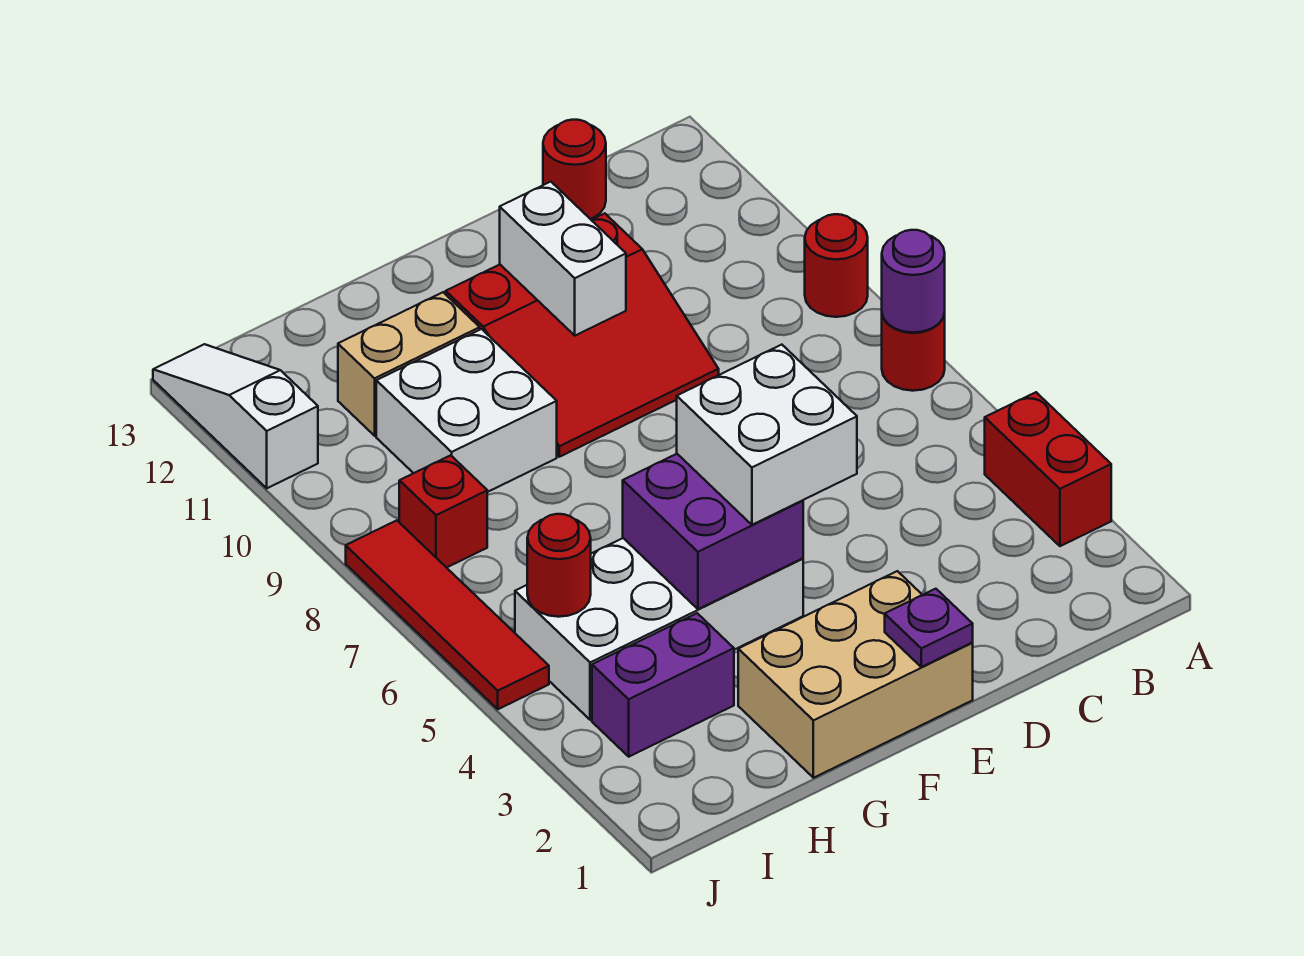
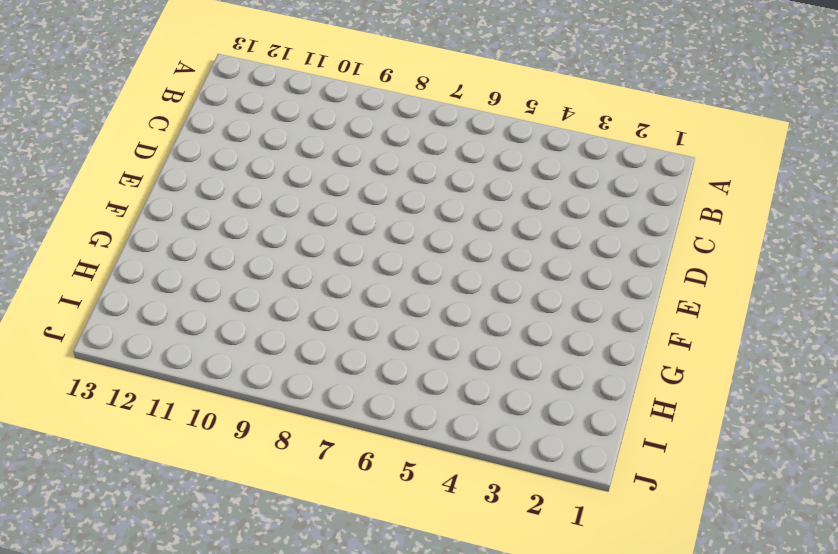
none -> red brick A3:A4 level 1
none -> red round brick A7 level 1
none -> red round brick A9 level 1

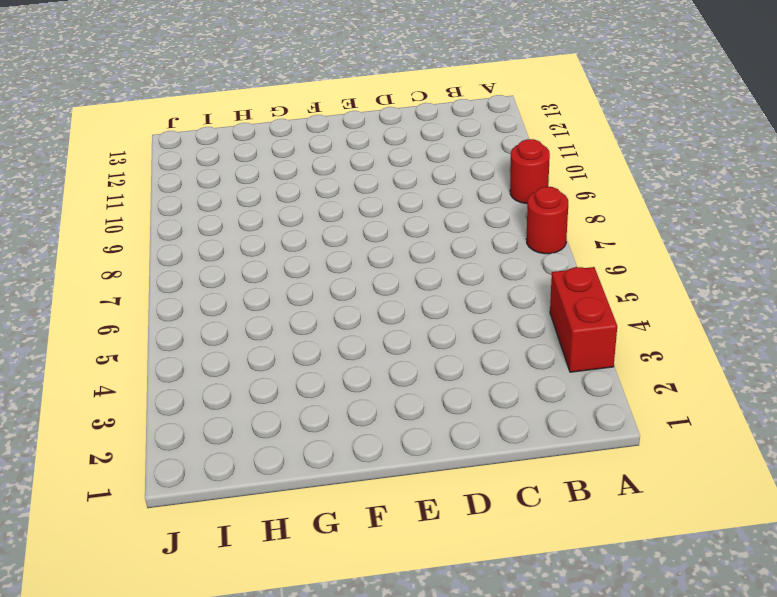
none -> red round brick C13 level 1
none -> red slope D9:F11 level 1 top 11
none -> tan brick E1:G2 level 1

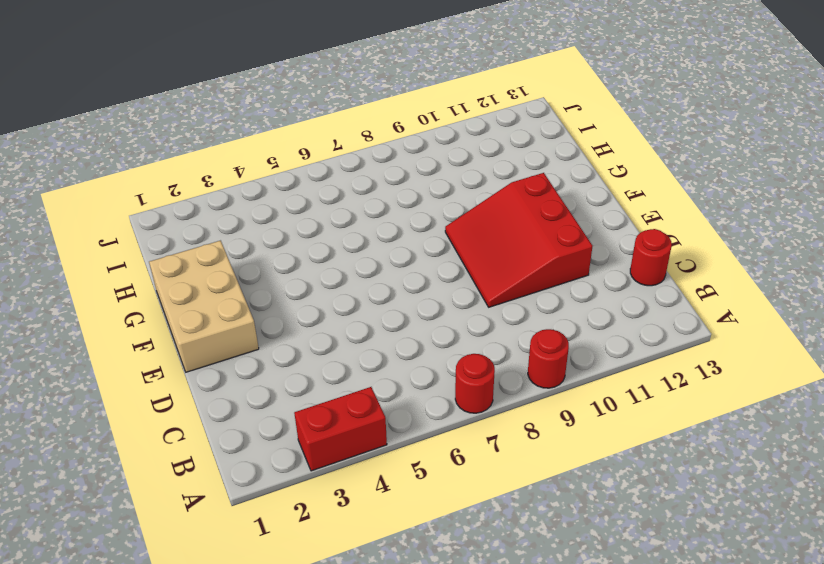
none -> white brick F4:I5 level 1
none -> white brick G9:H10 level 1
none -> tan brick G11:H11 level 1

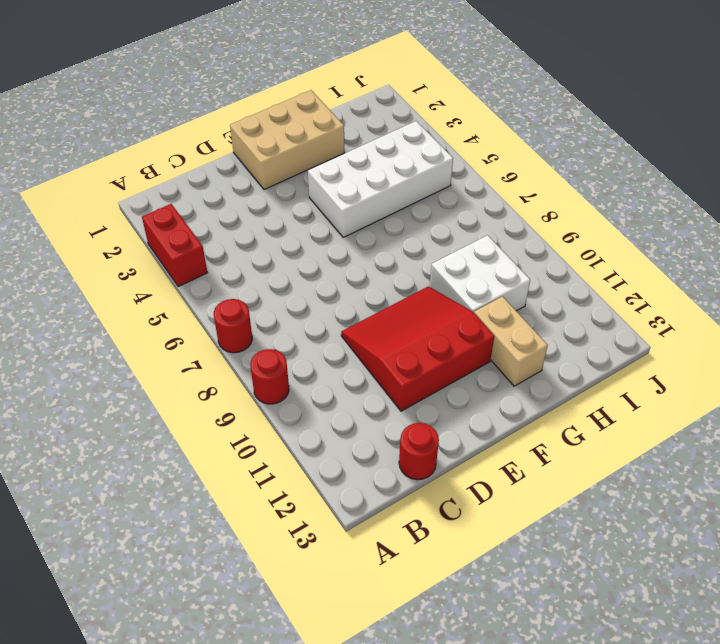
tan brick G11:G12 level 1 -> tan brick G11:H11 level 1
none -> purple brick H3:I3 level 1
none -> red brick I8 level 1
none -> red tile J5:J8 level 1

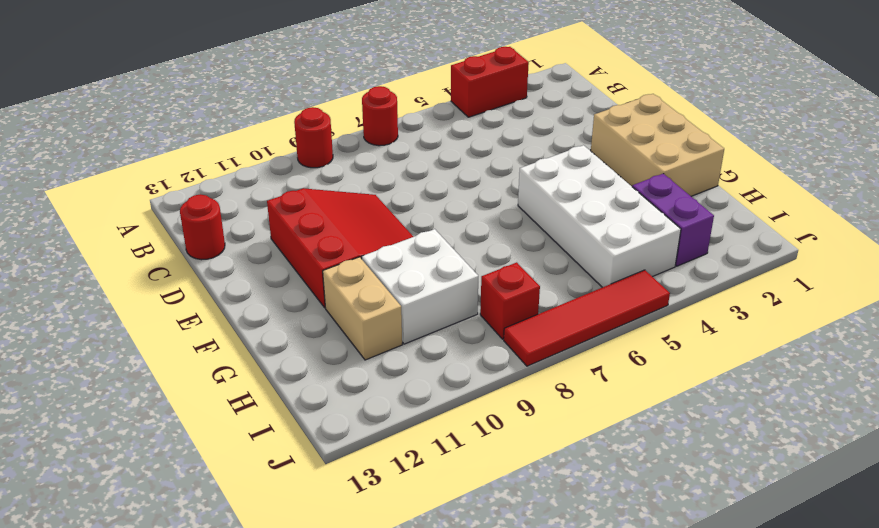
none -> white slope J11:J13 level 1 top 11
none -> purple round brick A7 level 2
none -> purple plate E1 level 2

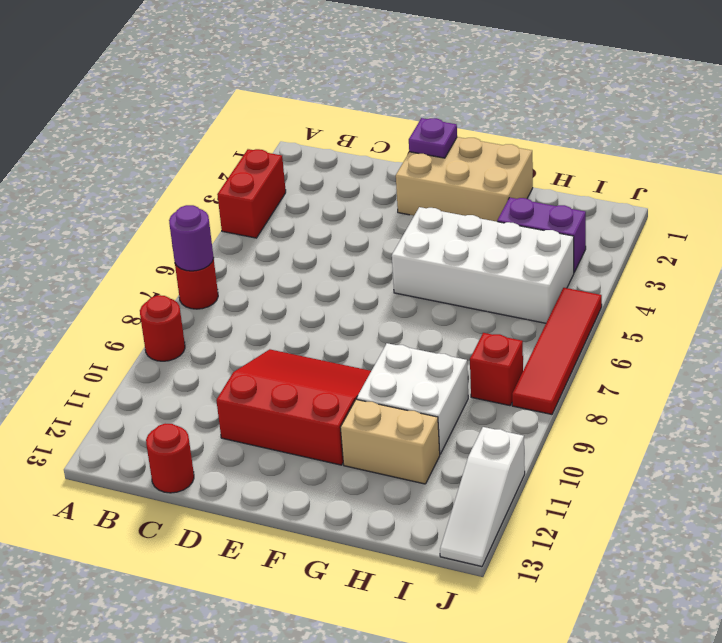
none -> white brick E10:E11 level 2
none -> purple brick F4:G5 level 2
none -> red round brick I5 level 2

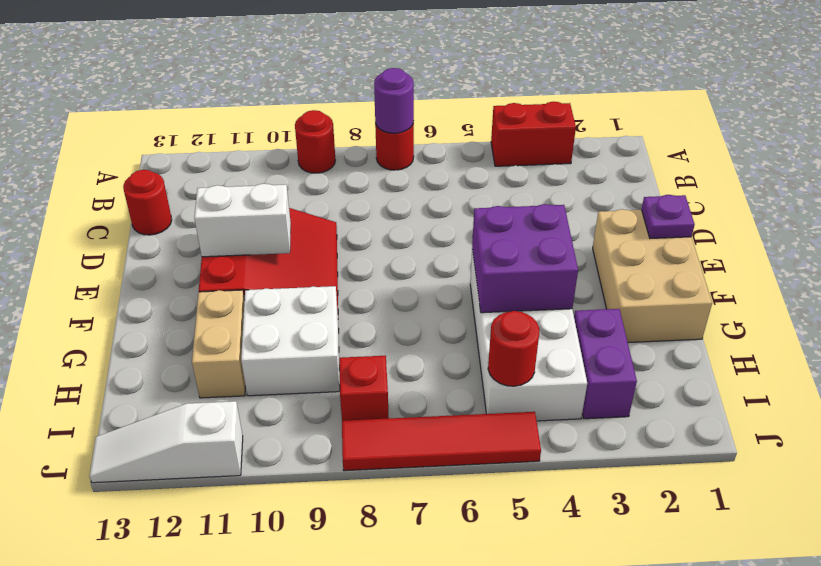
none -> white brick E4:F5 level 3

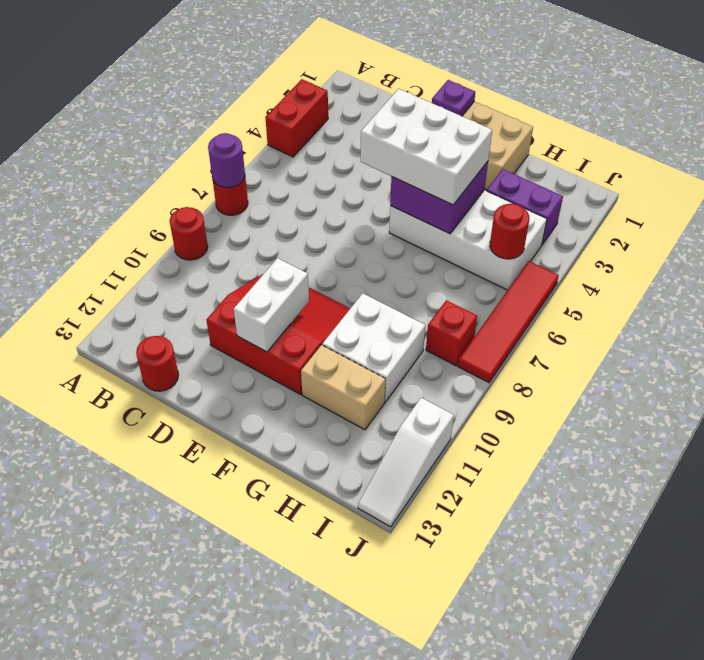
white brick E4:G5 level 3 -> white brick E4:F5 level 3

